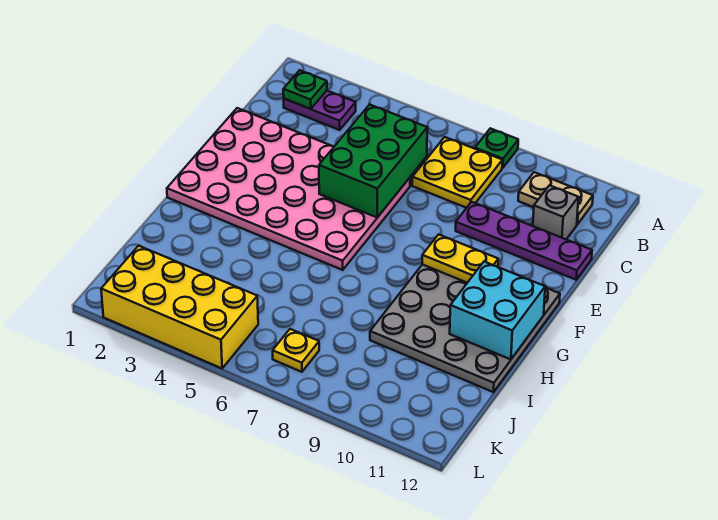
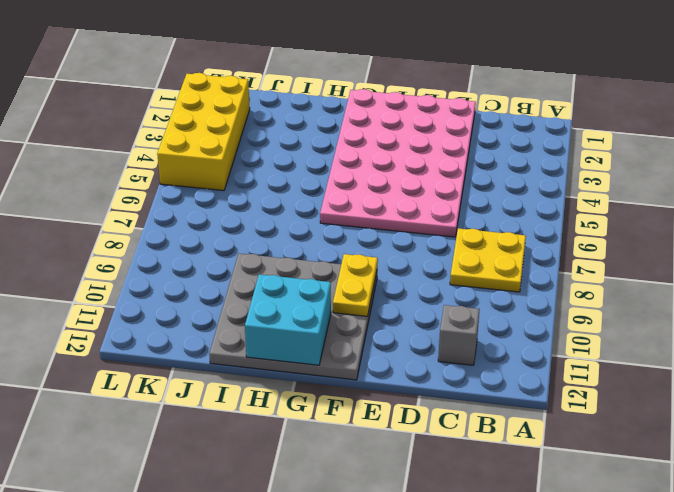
none -> green plate A8 level 1
none -> purple plate B2:B3 level 1
none -> tan plate B10:B11 level 1

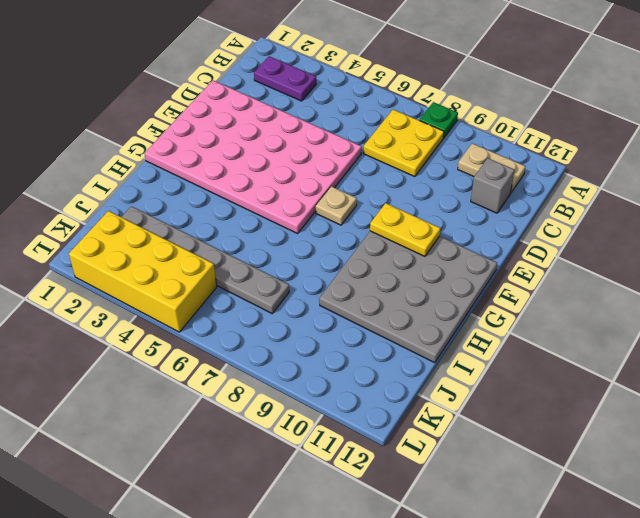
tan plate F7 level 1 -> none
grey plate J2:J7 level 1 -> none
none -> purple plate D9:D12 level 1
none -> yellow plate K7 level 1
none -> green plate B2 level 2

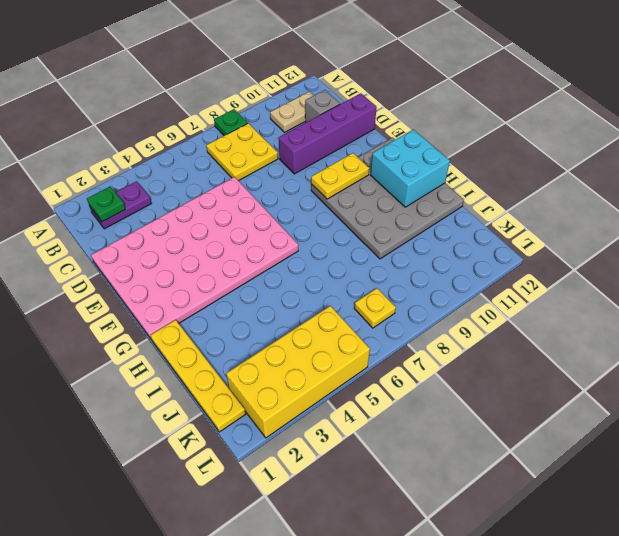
purple brick D9:D12 level 1 -> purple plate D9:D12 level 1
yellow plate H1:K1 level 1 -> none
none -> green brick C5:E6 level 2

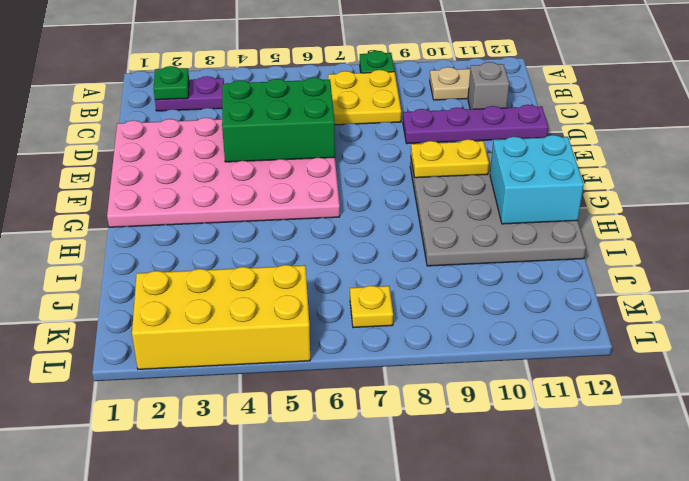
green brick D4:E6 level 2 -> green brick C5:E6 level 2

